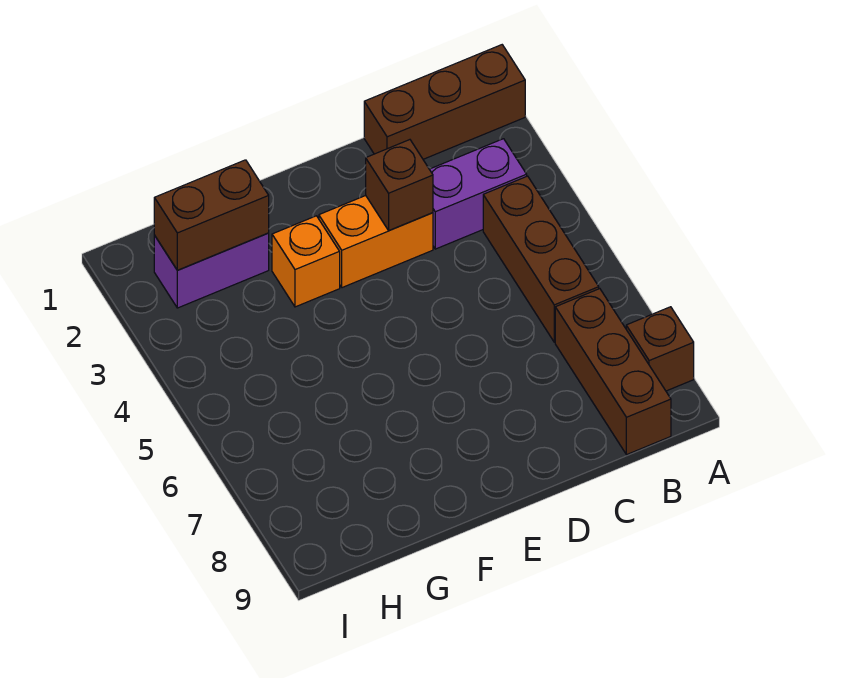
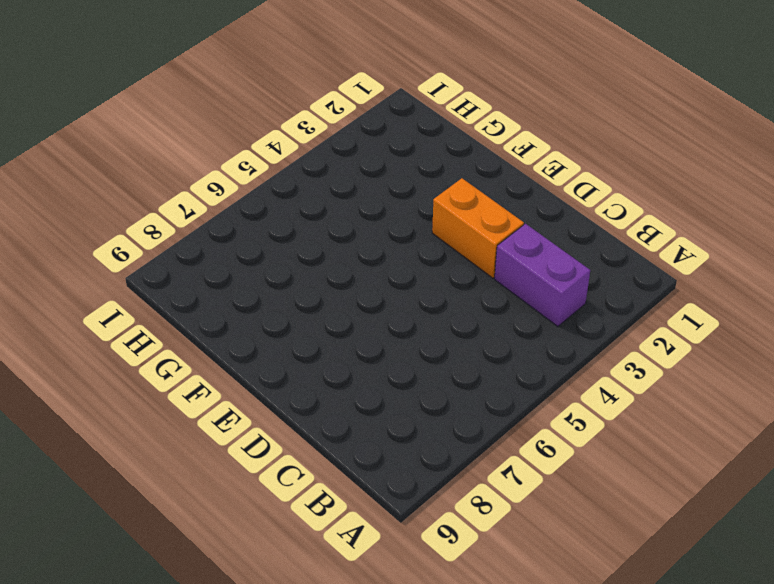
none -> brown brick A1:C1 level 1
none -> brown brick A8 level 1

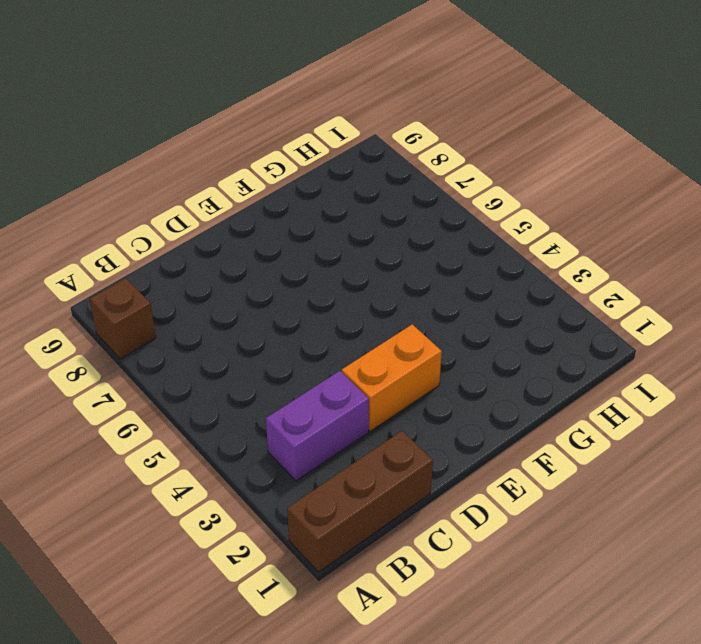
none -> brown brick B4:B6 level 1
none -> brown brick B7:B9 level 1

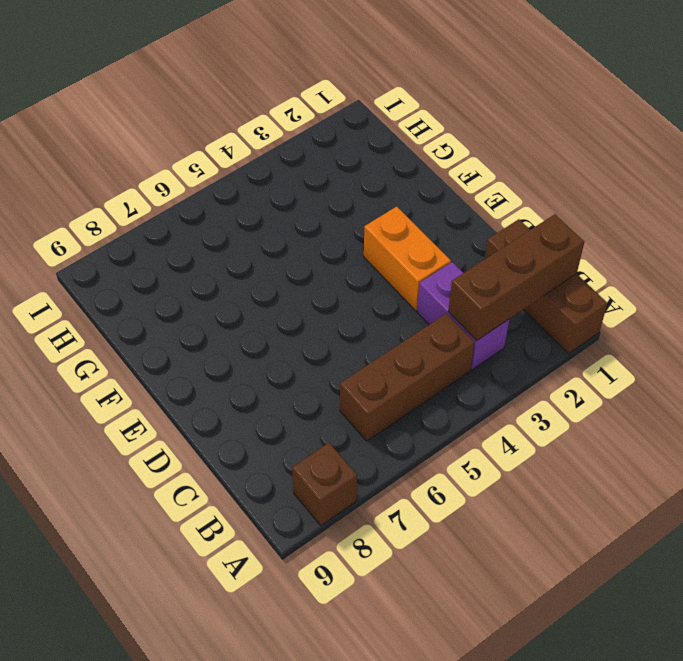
brown brick B1:B3 level 2 -> brown brick B7:B9 level 1
none -> orange brick F3 level 1
none -> purple brick G2:H2 level 1

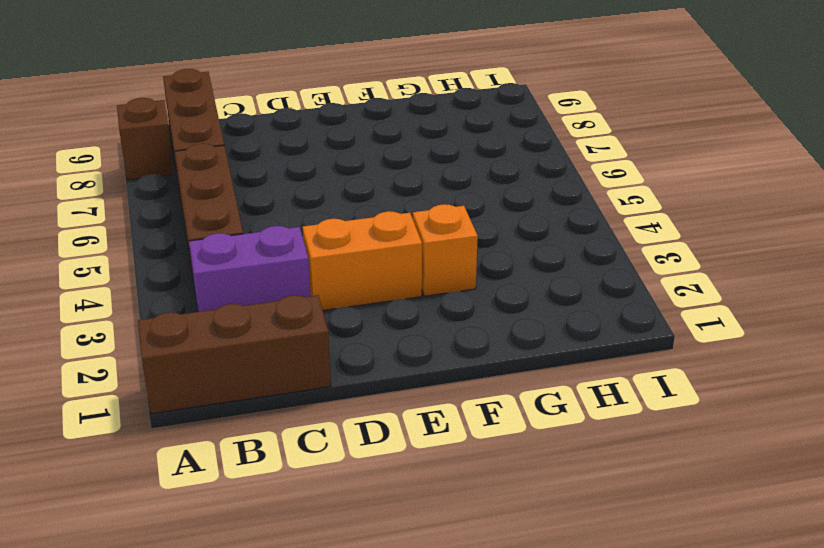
none -> purple brick G2:H2 level 1
none -> brown brick D3 level 2

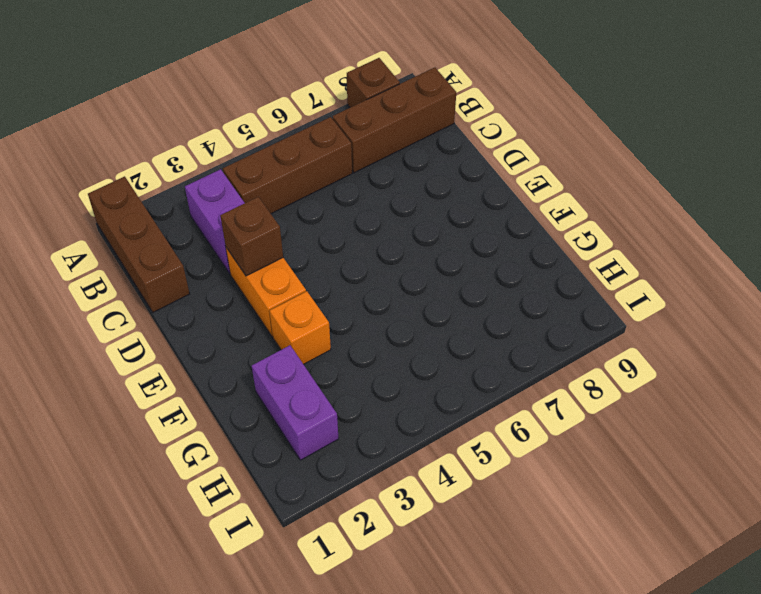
none -> brown brick G2:H2 level 2

